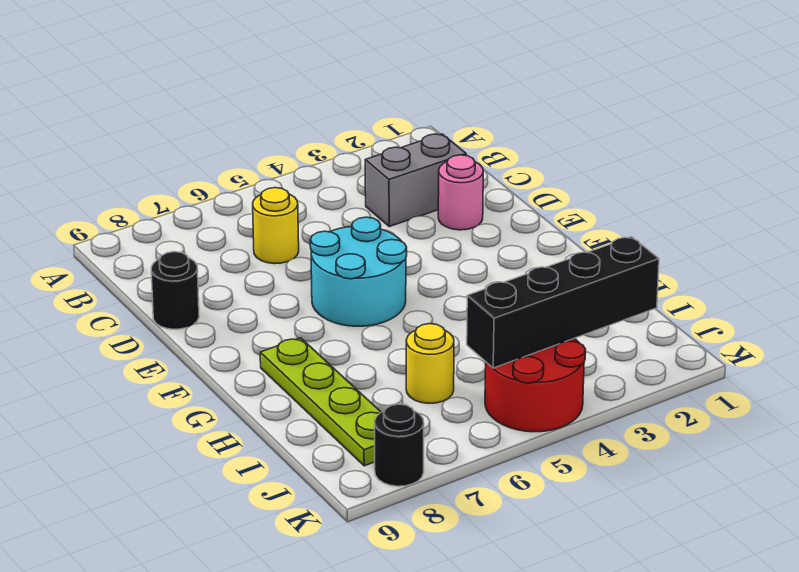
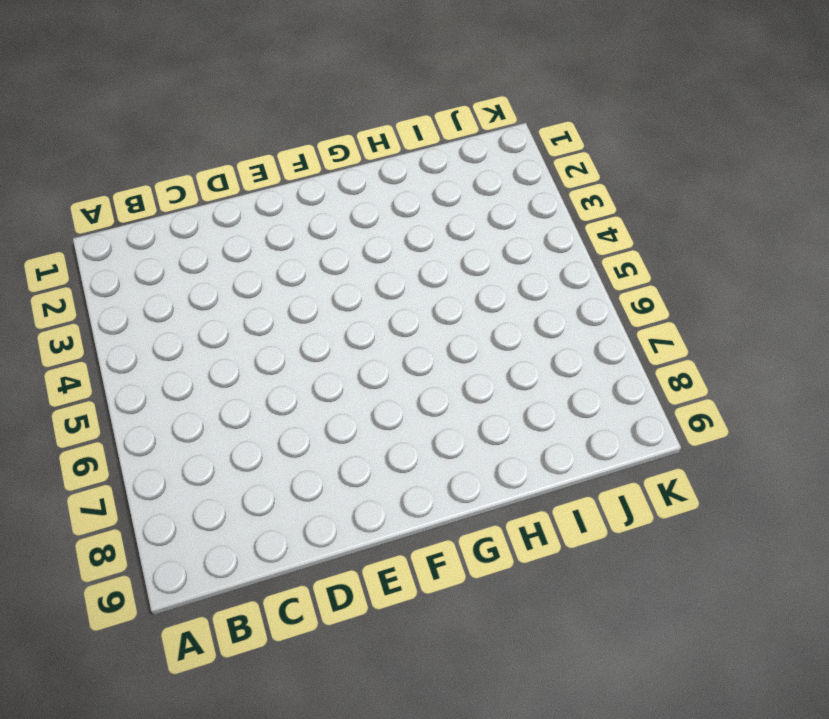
none -> grey brick C2:C3 level 1
none -> yellow round brick C6 level 1

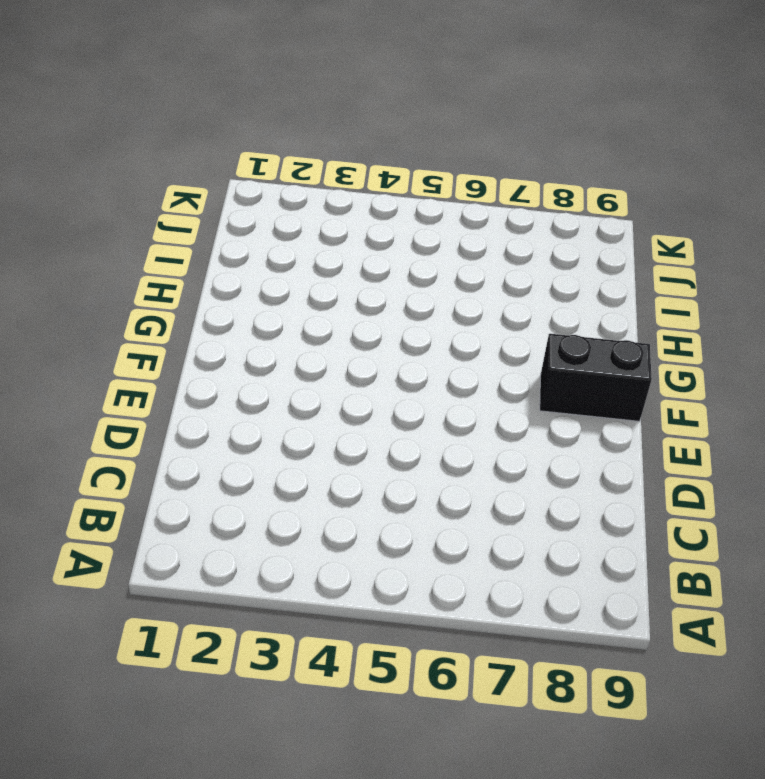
black brick F8:F9 level 1 -> none
none -> grey brick C2:C3 level 1
none -> yellow round brick C6 level 1

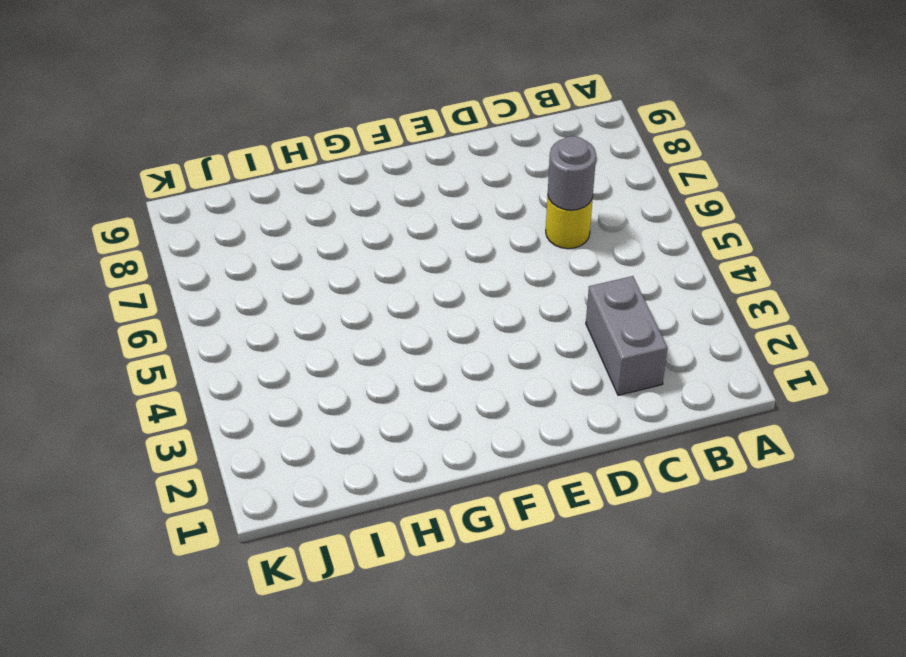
grey round brick C6 level 2 -> none
none -> pink round brick D2 level 1
none -> black round brick D9 level 1

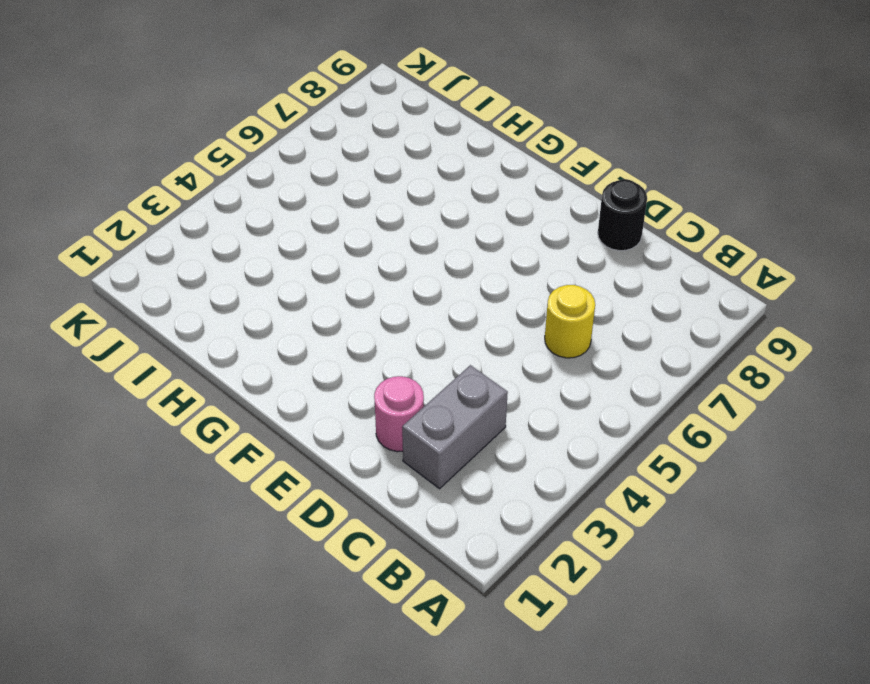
none -> cyan round brick E5:F6 level 1
none -> lime plate G8:J8 level 1

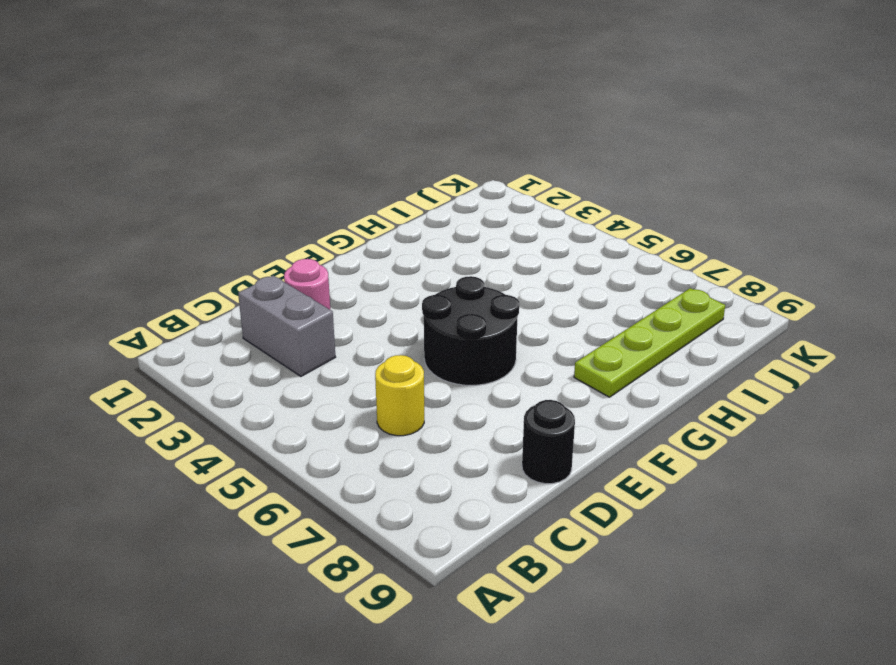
black round brick E5:F6 level 1 -> cyan round brick E5:F6 level 1
none -> yellow round brick I6 level 1
none -> red round brick J4:K5 level 1

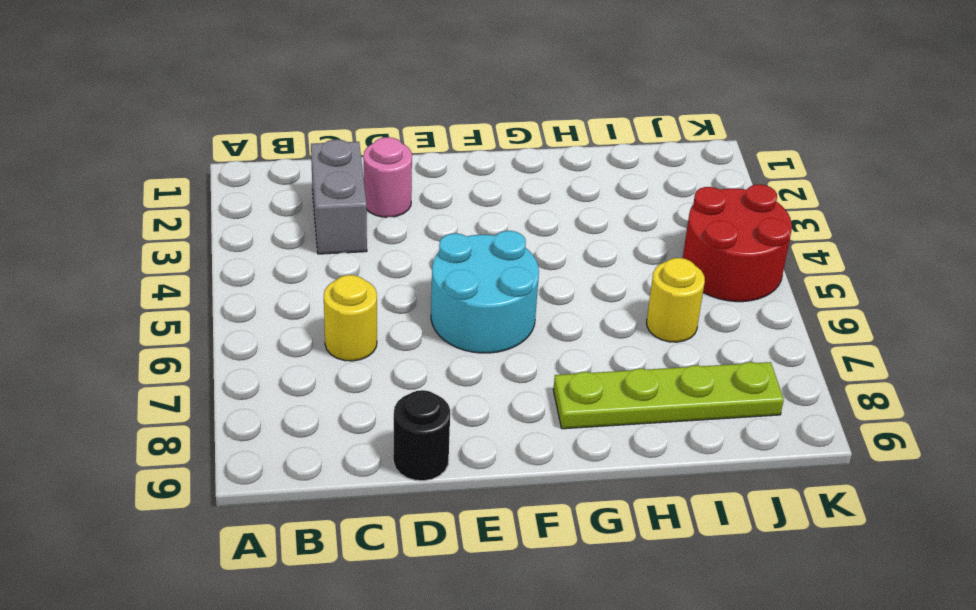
none -> black round brick K8 level 1
none -> black brick J2:J5 level 2

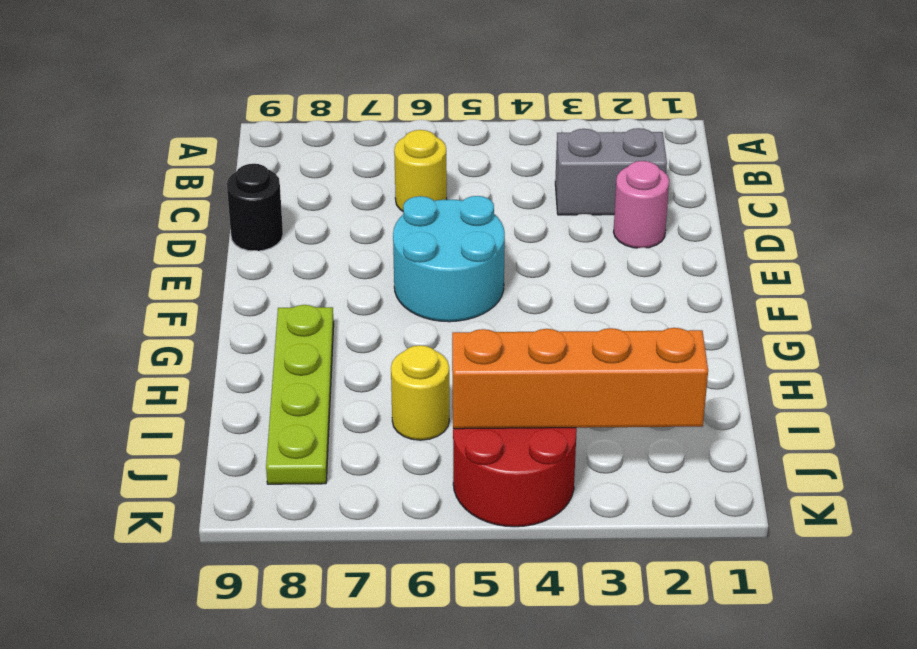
orange brick J2:J5 level 2 -> black brick J2:J5 level 2
none -> black round brick K8 level 1

